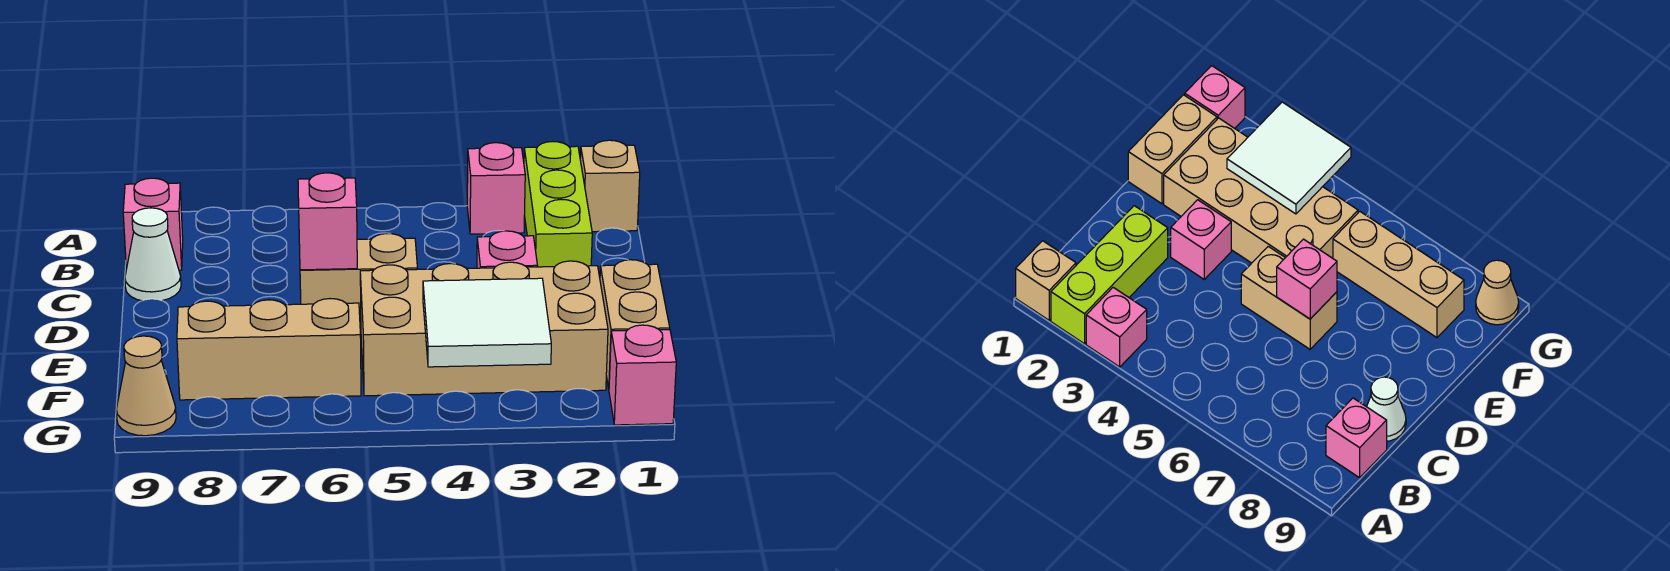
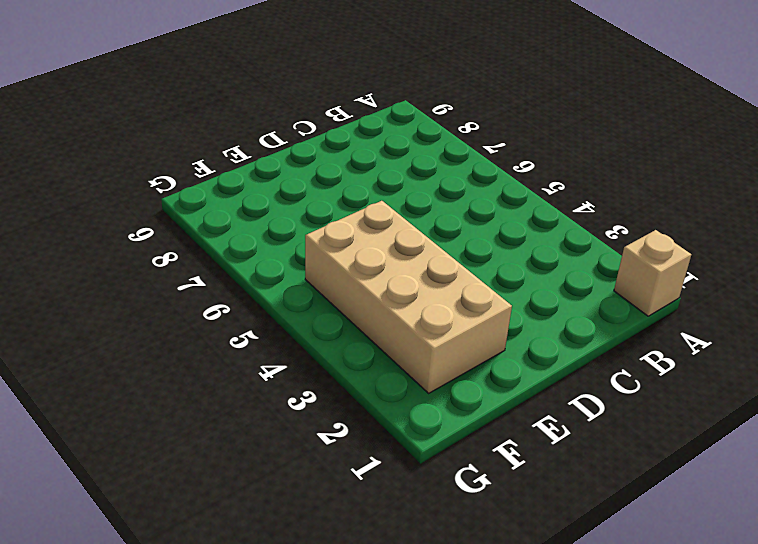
none -> lime brick A2:C2 level 1
none -> pink brick A3 level 1
none -> pink brick B9 level 1

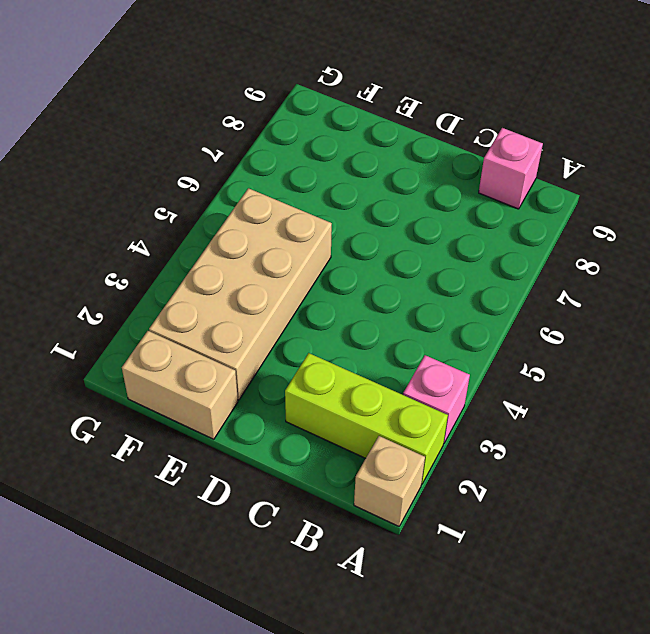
none -> white cone C9 level 1
none -> pink brick D3 level 1
none -> tan brick D5:D6 level 1

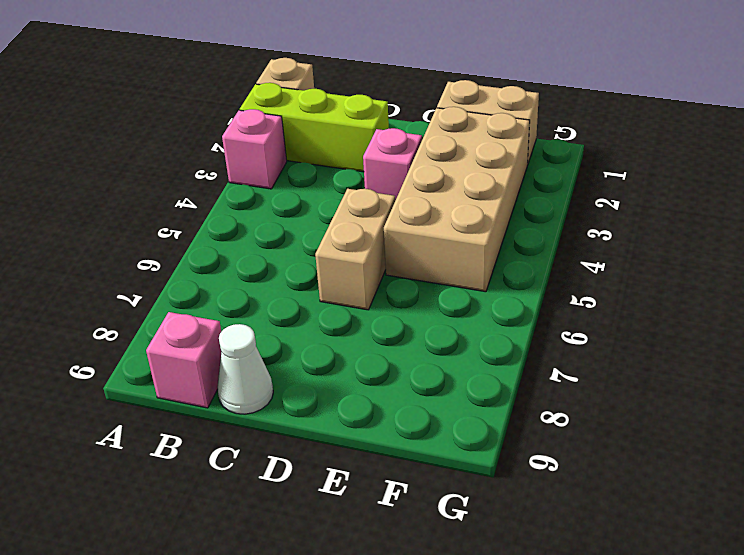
none -> tan brick F6:F8 level 1
none -> pink brick G1 level 1
none -> tan cone G9 level 1

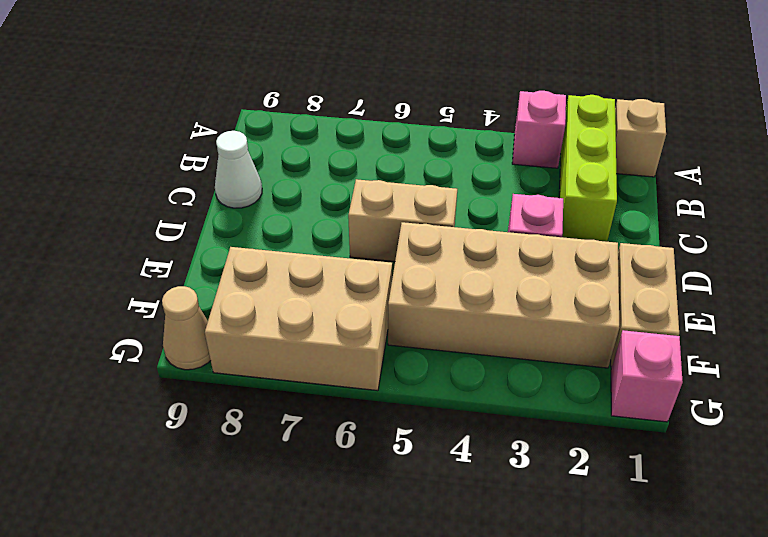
tan brick F6:G8 level 1 -> tan brick F6:F8 level 1
none -> pink brick B9 level 1
none -> pink brick D6 level 2
none -> white tile F3:G4 level 2

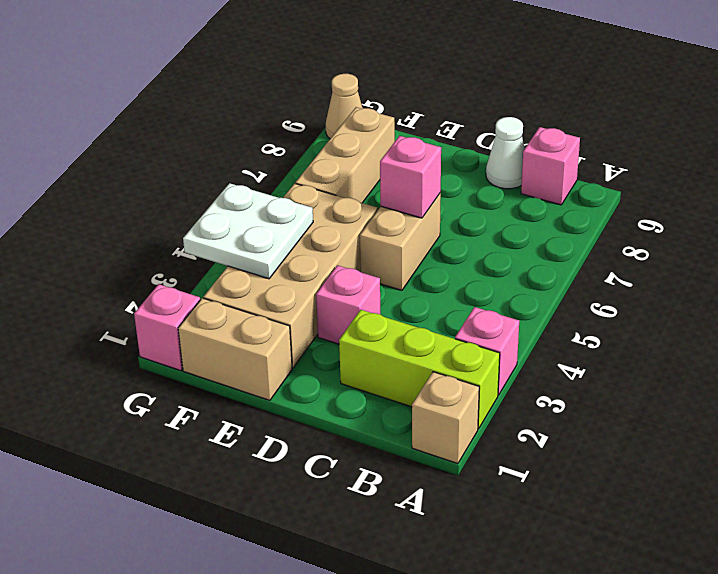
white plate F3:G4 level 2 -> white tile F3:G4 level 2

